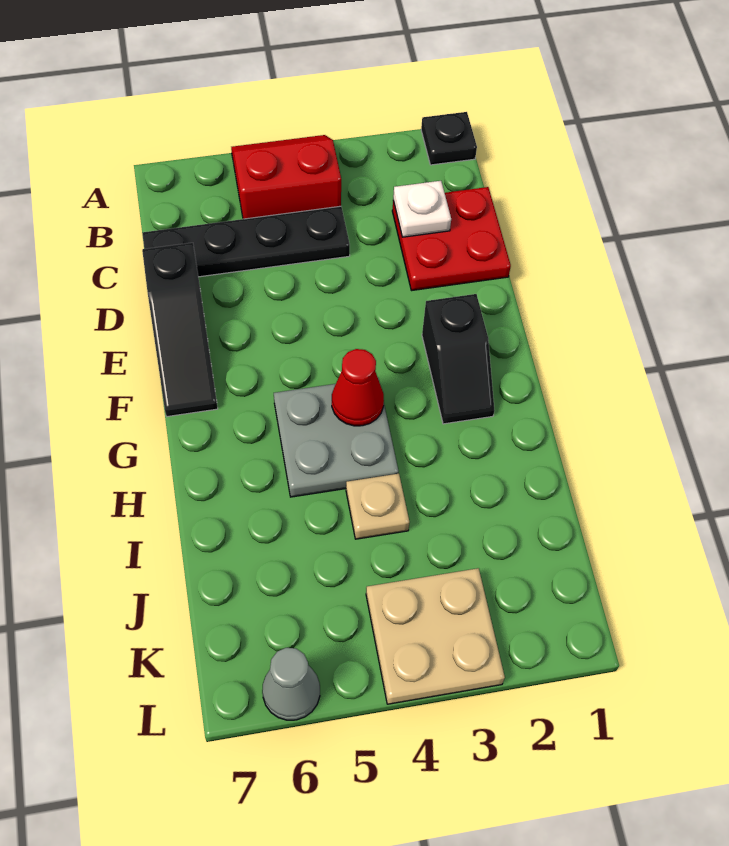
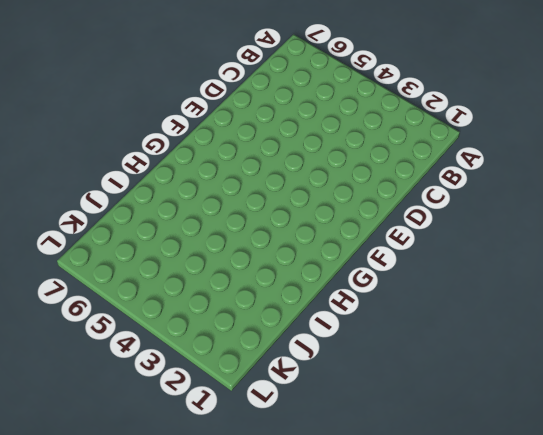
none -> black plate A1 level 1
none -> red slope A4:B5 level 1 top B
none -> red plate C1:D2 level 1

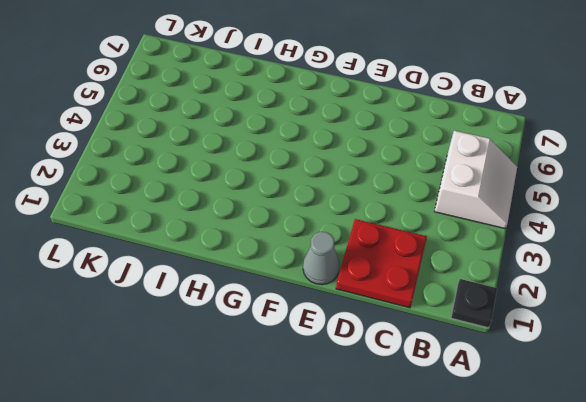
white slope A4:B5 level 1 top B -> red slope A4:B5 level 1 top B
grey cone E1 level 1 -> grey cone L6 level 1
none -> black plate C4:C7 level 1
none -> black slope D7:F7 level 1 top D
none -> black slope F2:G2 level 1 top F

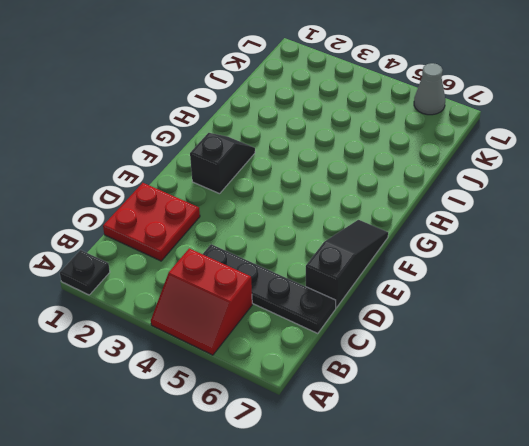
none -> grey plate G4:H5 level 1
none -> tan plate I4 level 1
none -> tan plate K3:L4 level 1

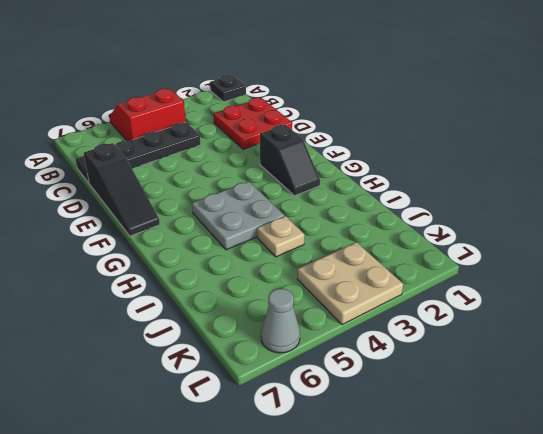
none -> white plate C2 level 2
none -> red cone G4 level 2

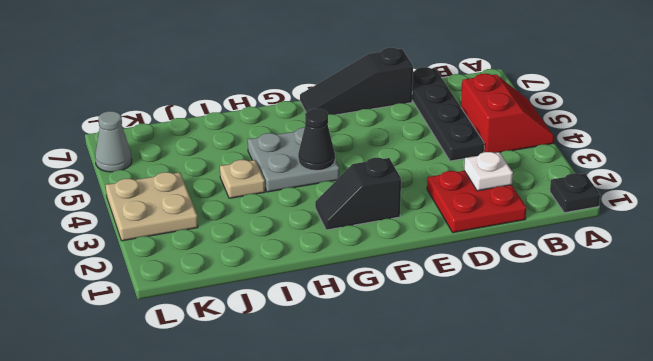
black cone G4 level 2 -> red cone G4 level 2

